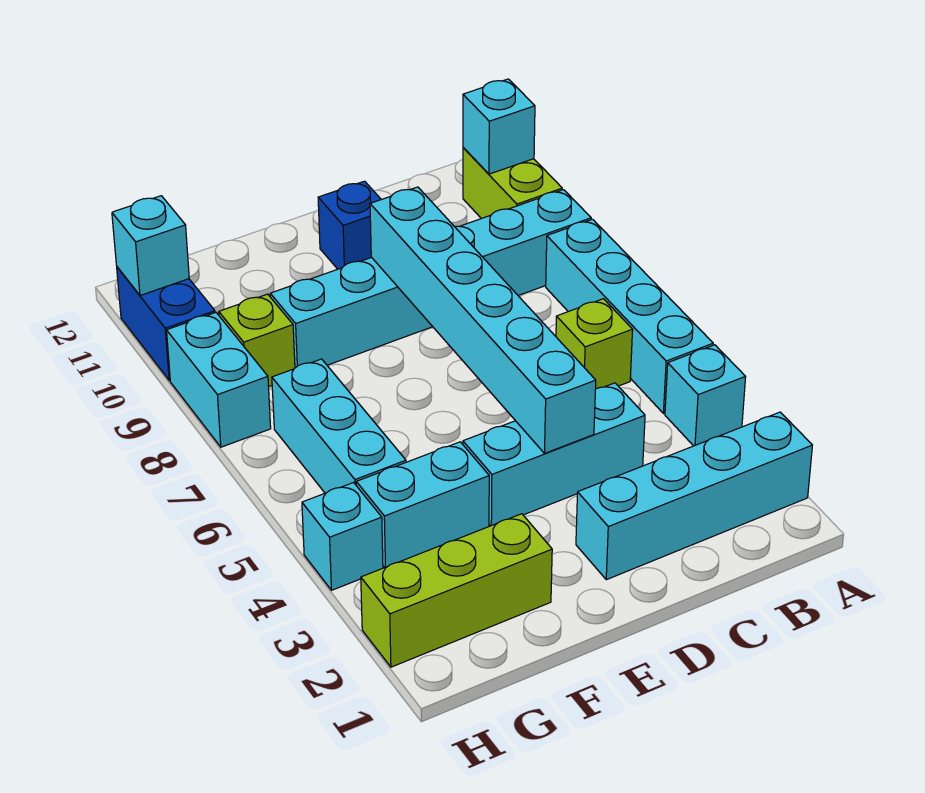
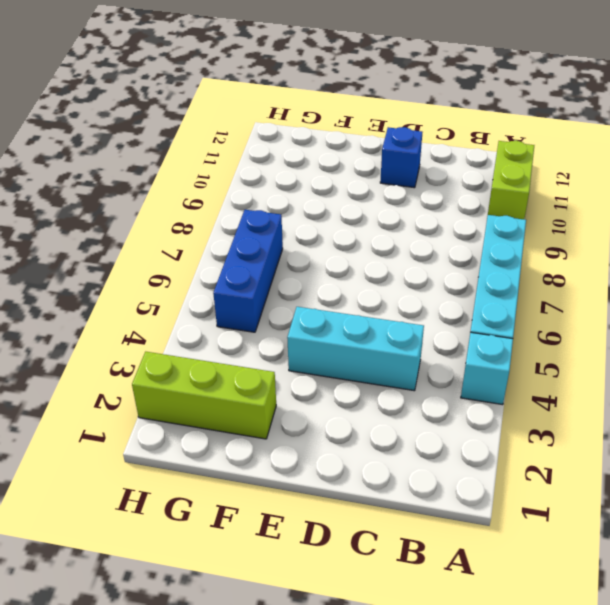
blue brick G5:G7 level 1 -> cyan brick G5:G7 level 1
none -> cyan brick A2:D2 level 1
none -> cyan brick A9:F9 level 1
none -> lime brick B6 level 1

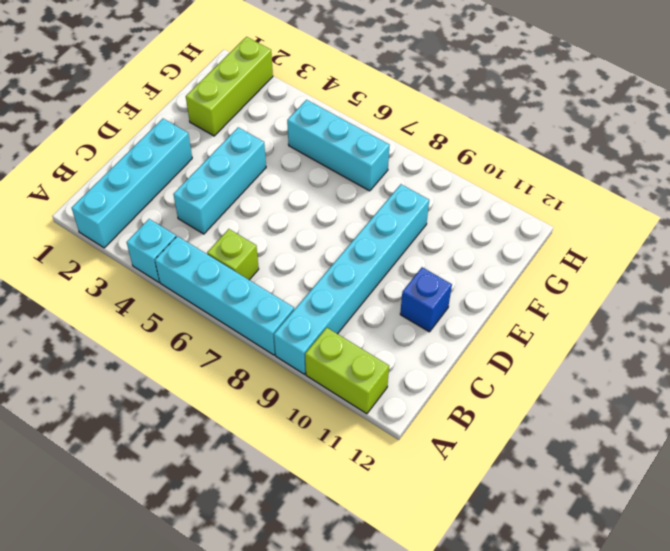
none -> cyan brick F4:G4 level 1
none -> lime brick G9 level 1
none -> cyan brick H4 level 1

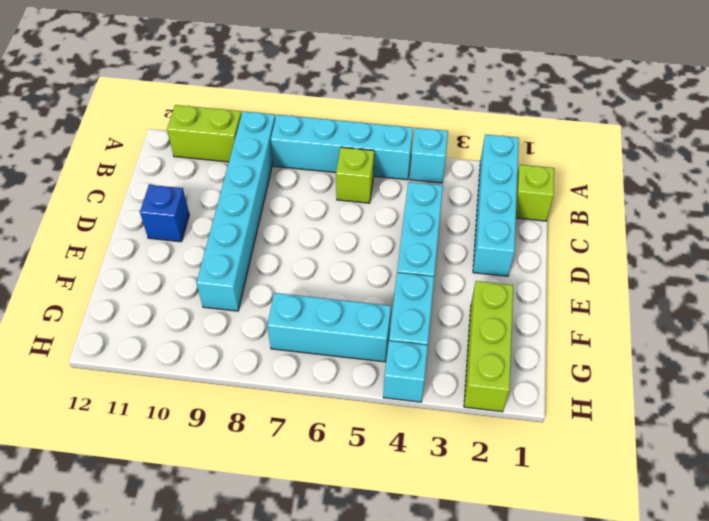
lime brick B1 level 1 -> lime brick G9 level 1
none -> cyan brick H8:H9 level 1
none -> blue brick H10:H11 level 1
none -> cyan brick A11 level 2

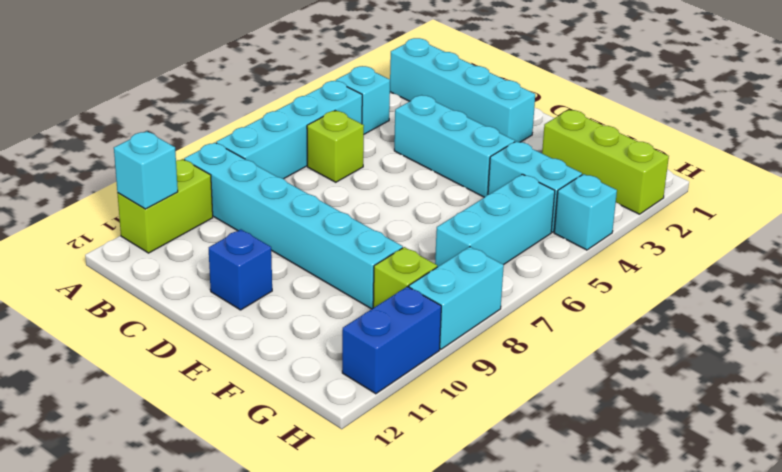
none -> cyan brick D4:D9 level 2
none -> cyan brick H11 level 2

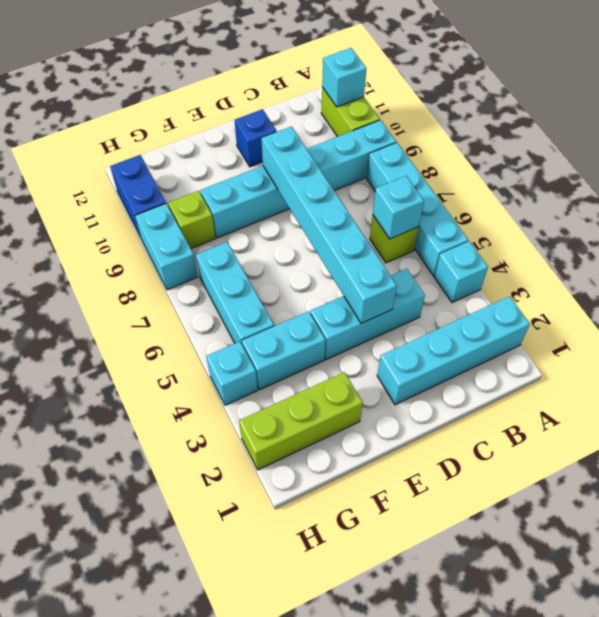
cyan brick B6 level 2 -> cyan brick H11 level 2

